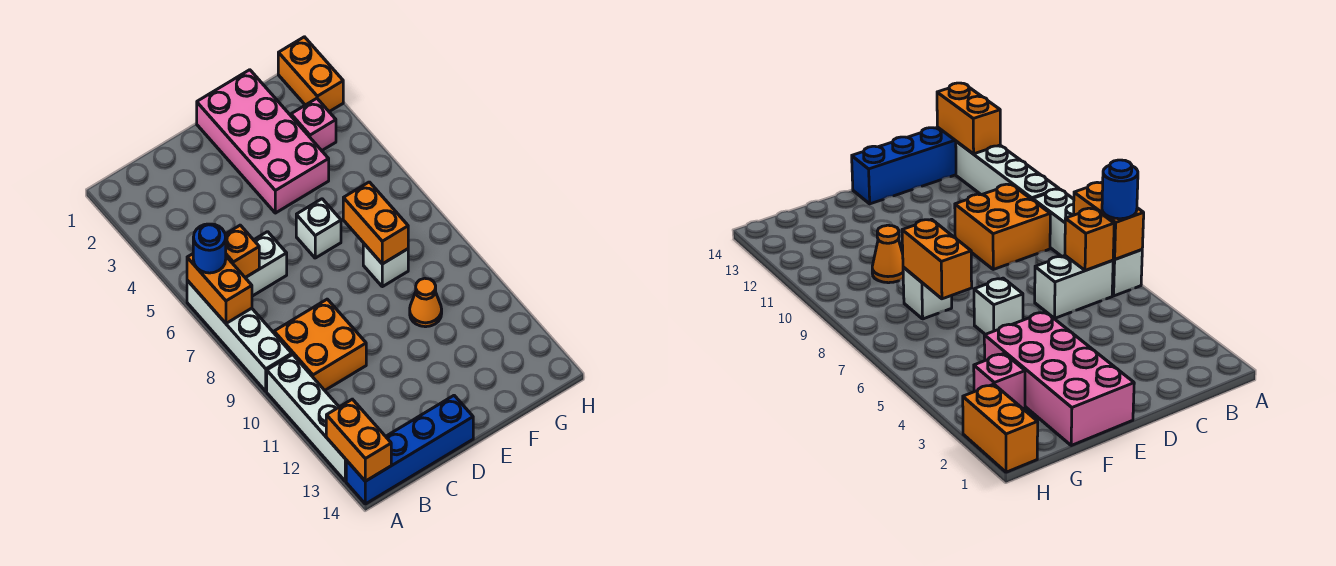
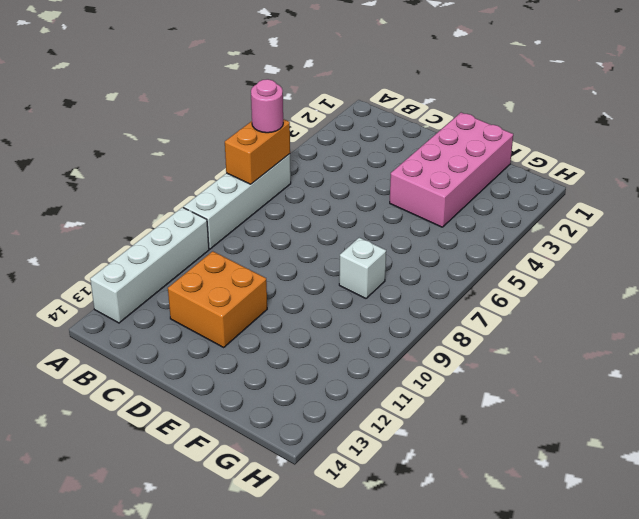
pink round brick A6 level 3 -> blue round brick A6 level 3
orange brick C11:D12 level 1 -> orange brick B9:C10 level 1
none -> blue brick A14:D14 level 1
none -> white brick B6:C6 level 1
none -> white brick E6 level 1

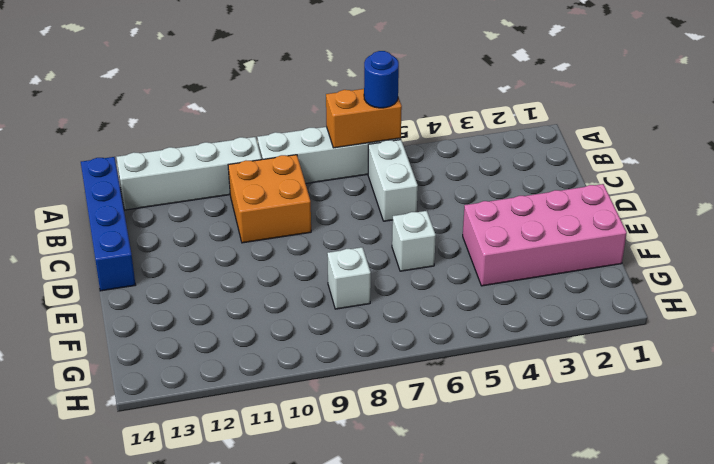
none -> orange cone F10 level 1
none -> pink brick G3 level 1
none -> orange brick H1:H2 level 1

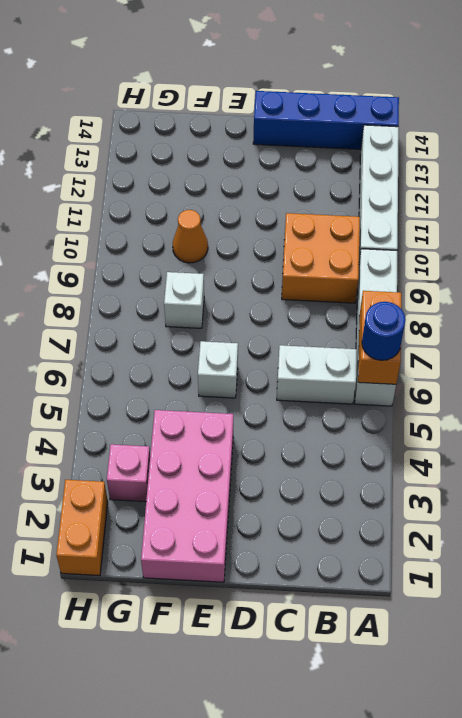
none -> orange brick A13:A14 level 2
none -> orange brick B6 level 2
none -> orange brick F7:F8 level 2

